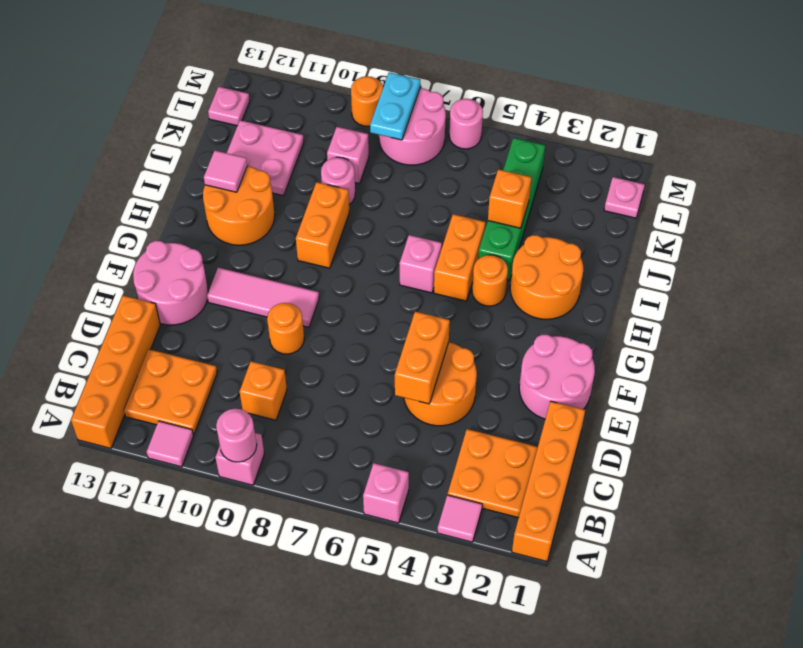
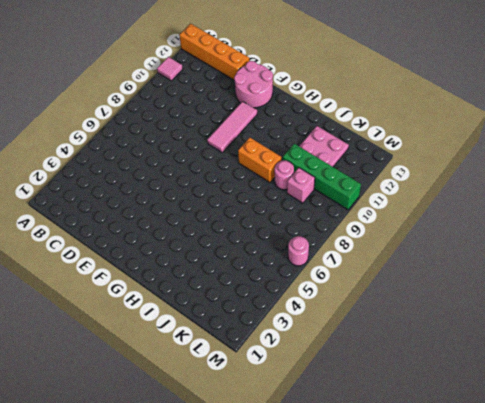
green brick J10:M10 level 1 -> green brick I4:L4 level 1
none -> orange brick A1:D1 level 1
none -> pink tile A3 level 1
none -> pink brick A5 level 1
none -> pink brick A9 level 1

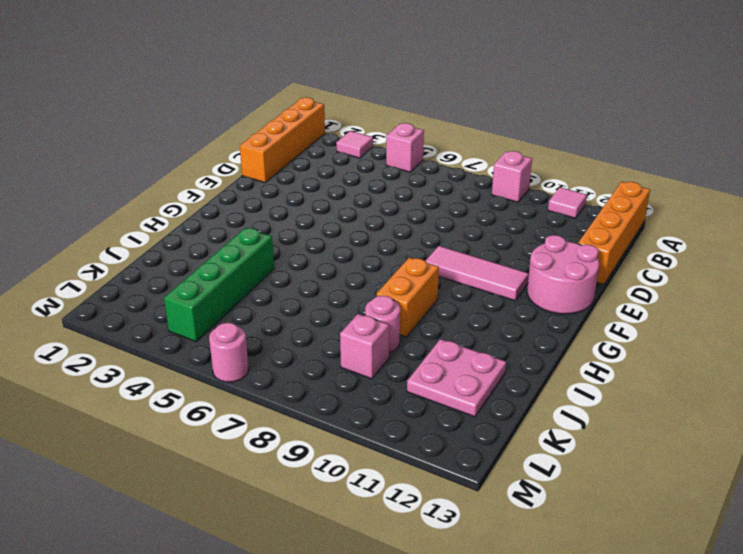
none -> orange plate B2:C3 level 1
none -> orange plate B11:C12 level 1
none -> orange brick C9 level 1
none -> orange round brick D4:E5 level 1

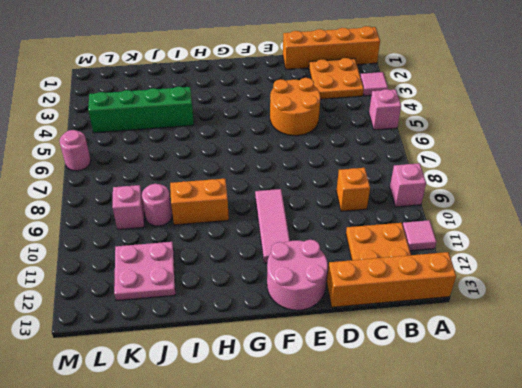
none -> pink round brick E1:F2 level 1
none -> orange round brick E9 level 1
none -> orange round brick H2:I3 level 1
none -> orange round brick H4 level 1

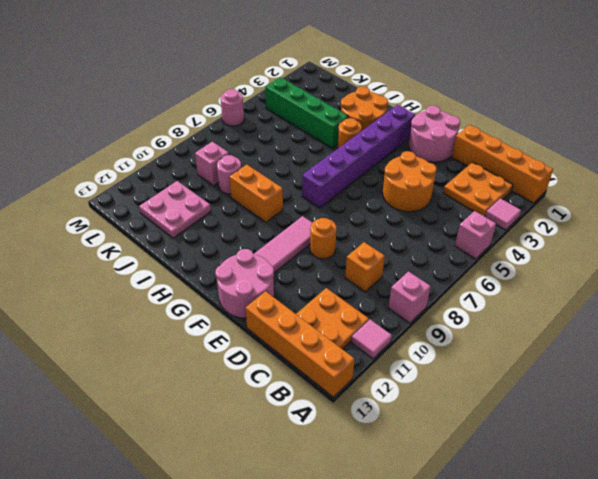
purple brick G2:G7 level 1 -> none
none -> orange brick H5:I5 level 1
none -> pink brick H6 level 1
none -> orange round brick H11:I12 level 1
none -> pink plate L1 level 1

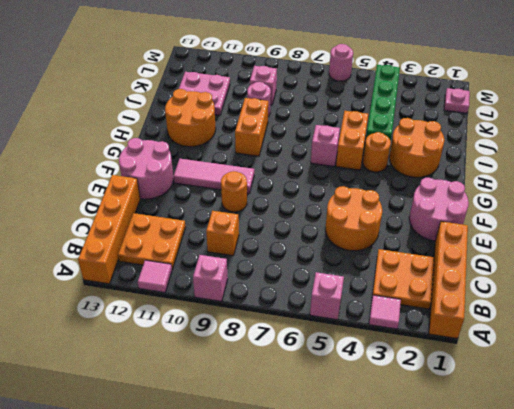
none -> pink round brick L7:M8 level 1
none -> pink plate L13 level 1
none -> orange round brick M9 level 1
none -> pink round brick A9 level 2

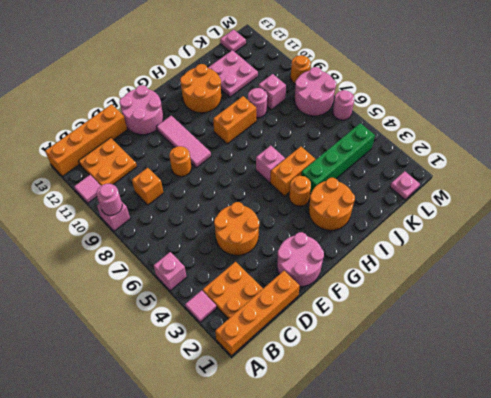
none -> orange brick D5:E5 level 2
none -> pink tile I12 level 2
none -> orange brick J4 level 2
none -> cyan plate L8:M8 level 2

